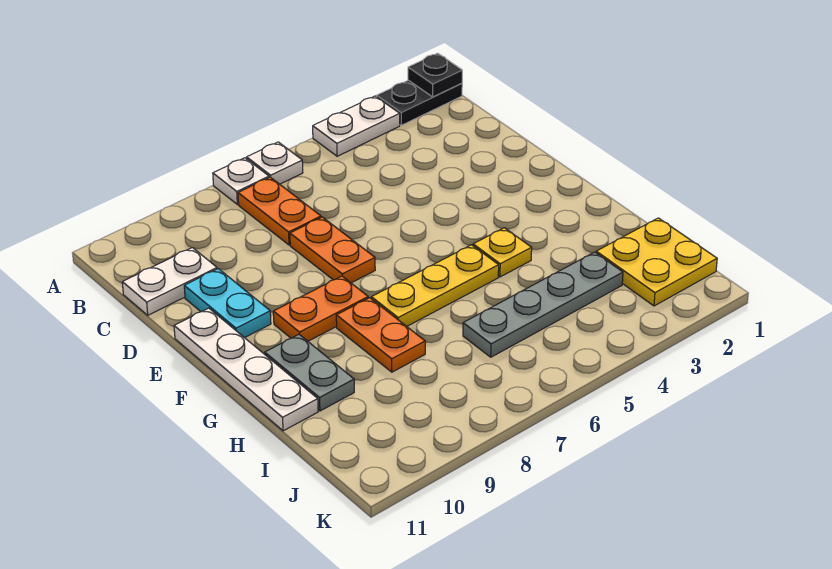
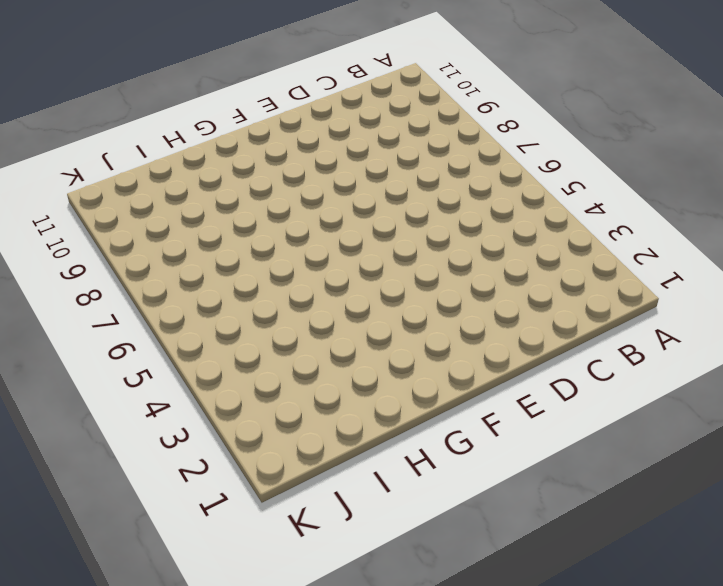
none -> black plate A1:A2 level 1
none -> white plate A3:A4 level 1
none -> white plate A6 level 1

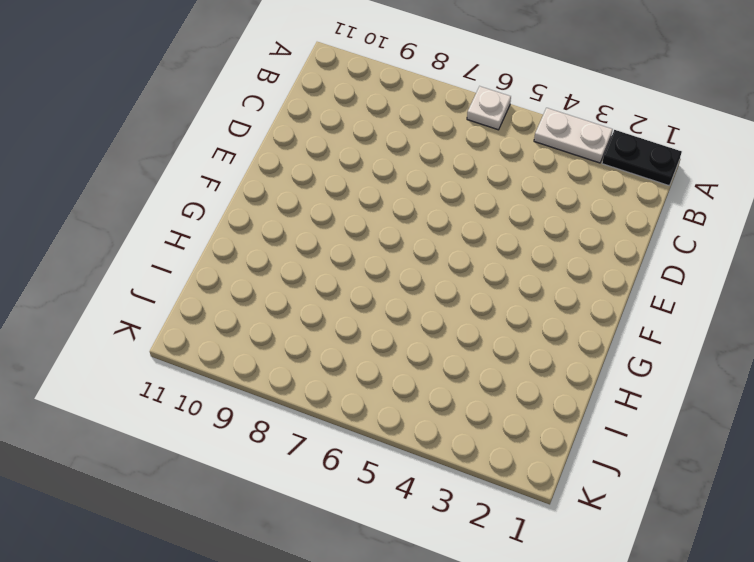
none -> white plate A7 level 1
none -> orange plate B7:C7 level 1
none -> white plate C10:C11 level 1

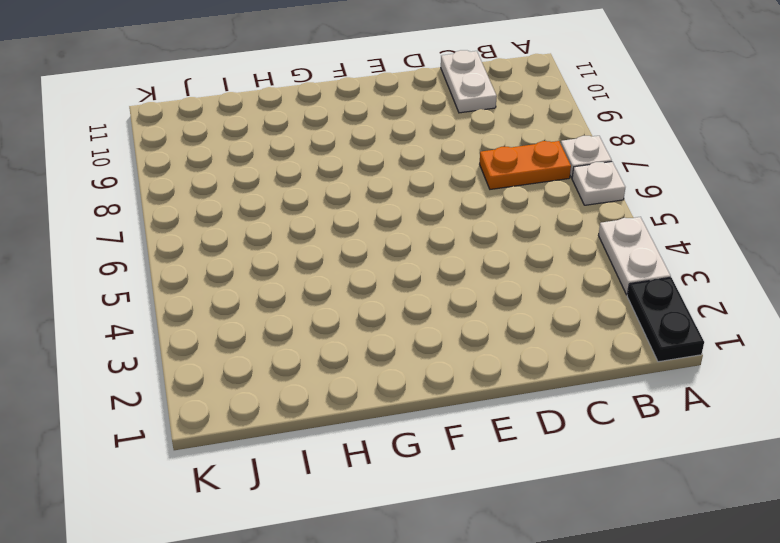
none -> orange plate D7:E7 level 1
none -> cyan plate D10:E10 level 1
none -> white plate E11:H11 level 1

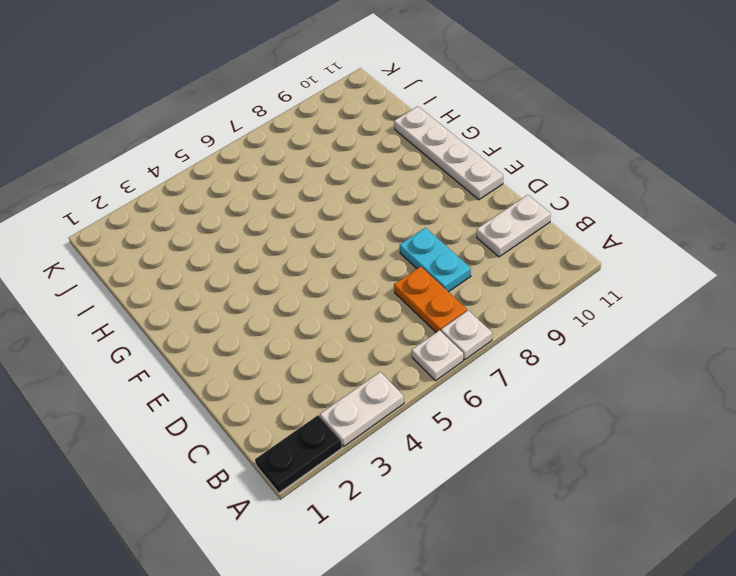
cyan plate C8:D8 level 1 -> cyan plate D10:E10 level 1
none -> orange plate D7:E7 level 1
none -> orange plate F8:F9 level 1
none -> yellow plate G4 level 1

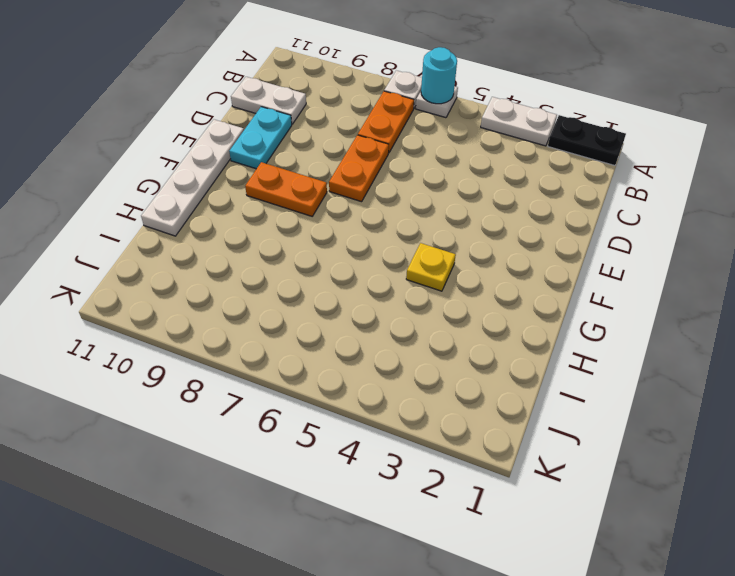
cyan round brick A6 level 2 -> none
none -> yellow plate G5:G7 level 1
none -> orange plate G8:H8 level 1
none -> grey plate G10:H10 level 1

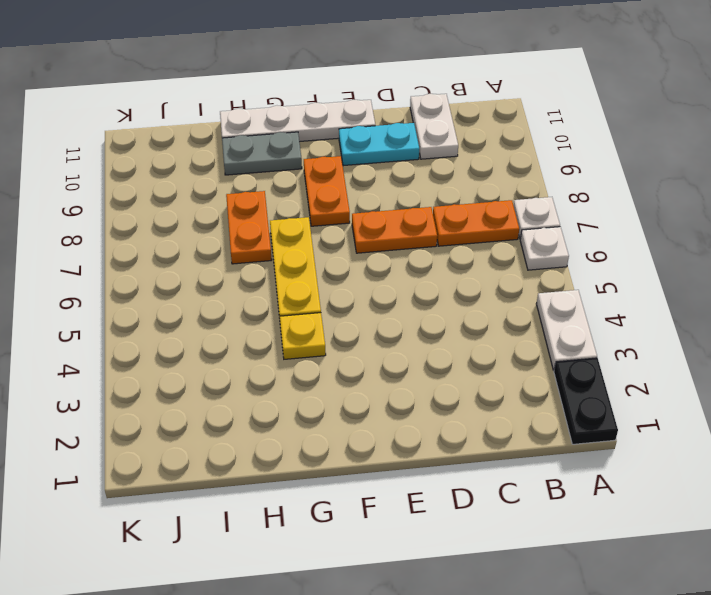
orange plate H7:H8 level 1 -> orange plate G8:H8 level 1
none -> yellow plate I1:J2 level 1
none -> grey plate I3:I6 level 1
none -> black plate A1 level 2

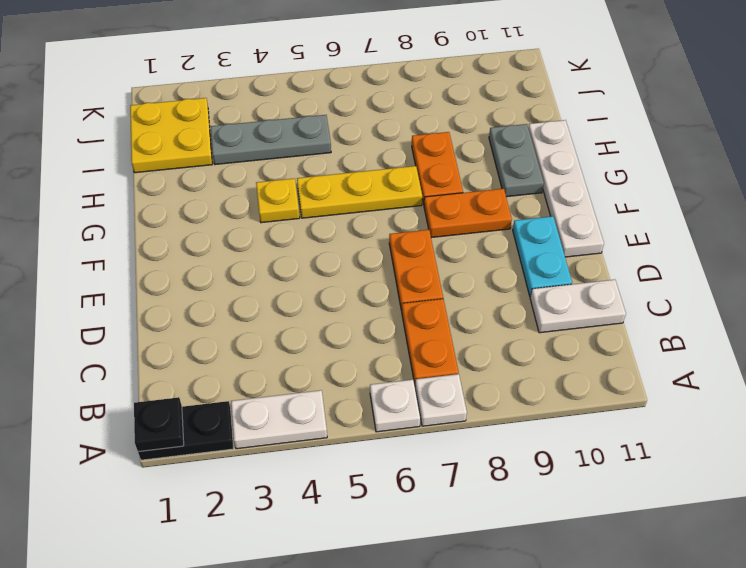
grey plate I3:I5 level 1 -> grey plate I3:I6 level 1

